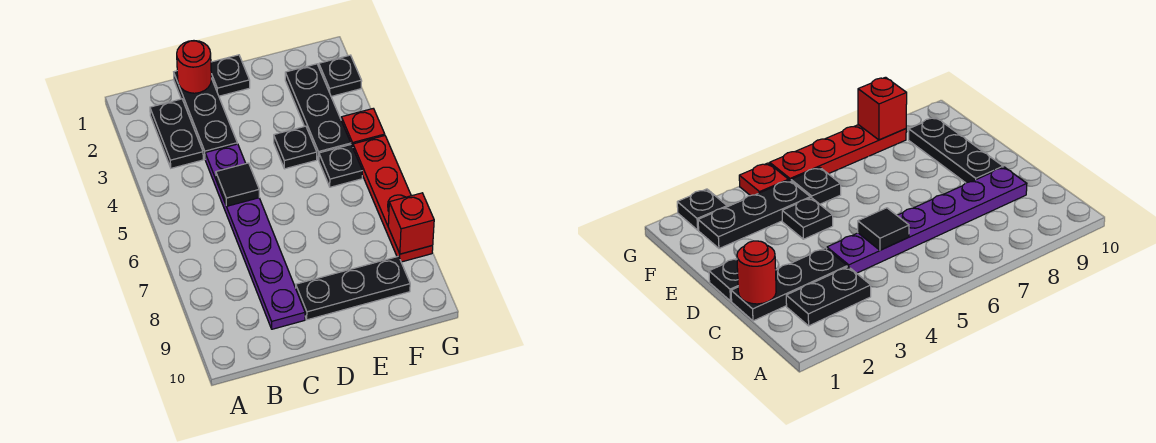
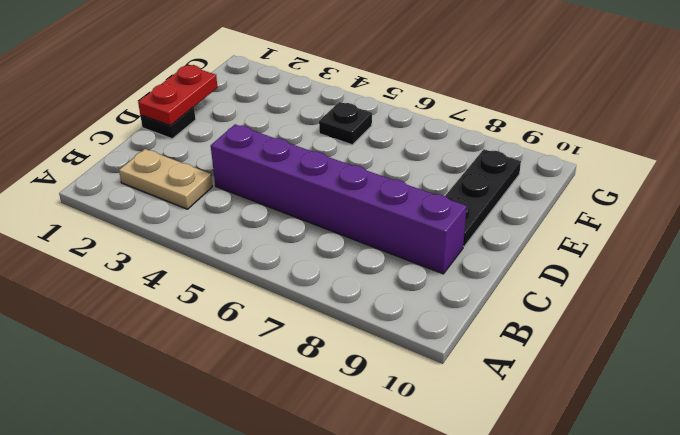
tan plate B2:B3 level 1 -> black plate B2:B3 level 1
purple brick C4:C9 level 1 -> purple plate C4:C9 level 1
red plate D1:E1 level 2 -> none
none -> black plate C1:C3 level 1
none -> black plate E4 level 1
none -> black plate F2:F4 level 1

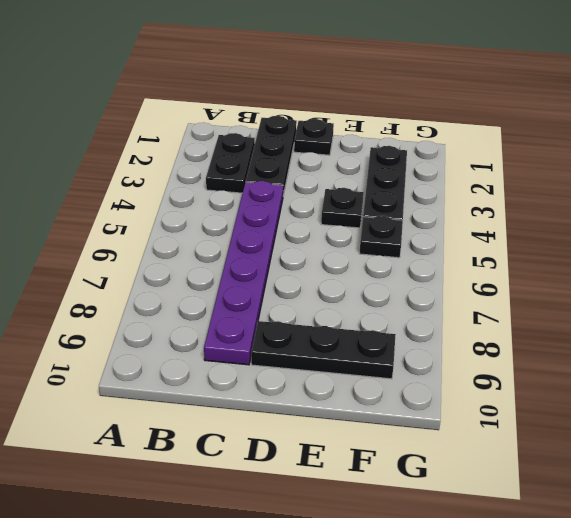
none -> black plate G2 level 1
none -> red plate G4 level 1
none -> red plate G5:G8 level 1

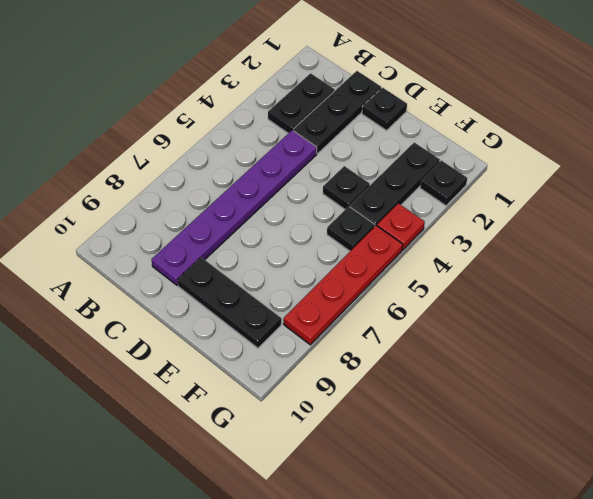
none -> red round brick C1 level 2
none -> black tile C5 level 2
none -> red brick G8 level 2

